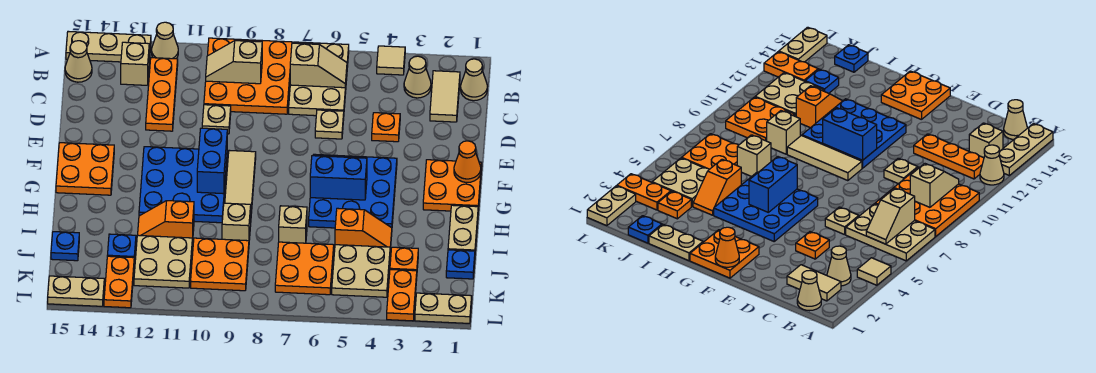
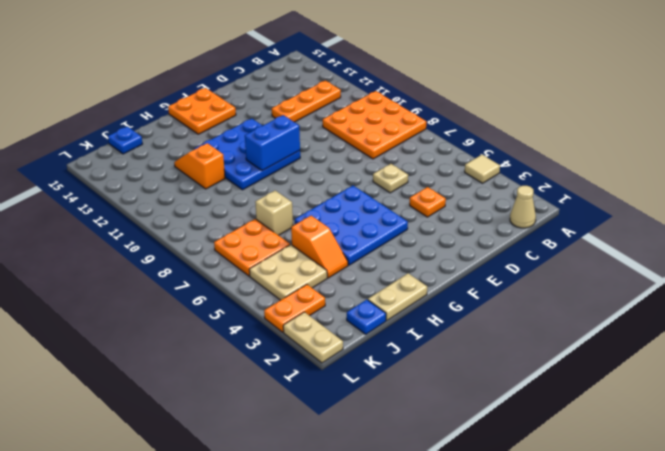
none -> tan plate A6:C7 level 1
none -> tan cone A12 level 1
none -> tan plate A13:A15 level 1
none -> tan tile B2:C2 level 1

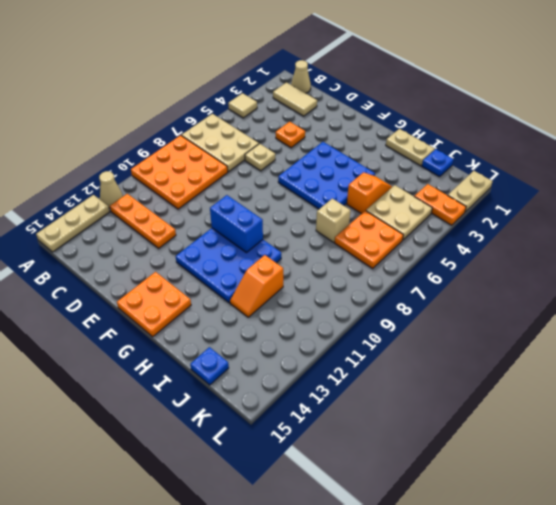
none -> tan cone B3 level 1
none -> tan brick B13 level 1
none -> tan cone B15 level 1
none -> tan plate D10 level 1

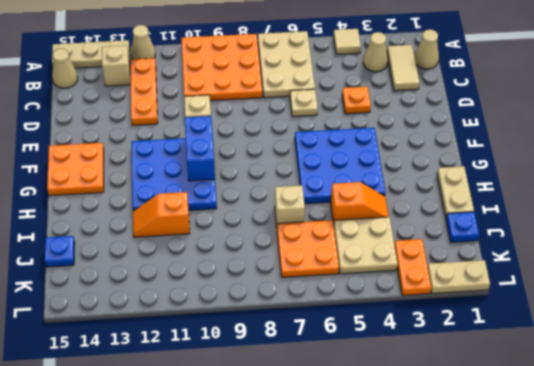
none -> orange plate F1:G2 level 1
none -> tan tile F9:H9 level 1
none -> tan brick I9 level 1
none -> orange plate J3 level 1

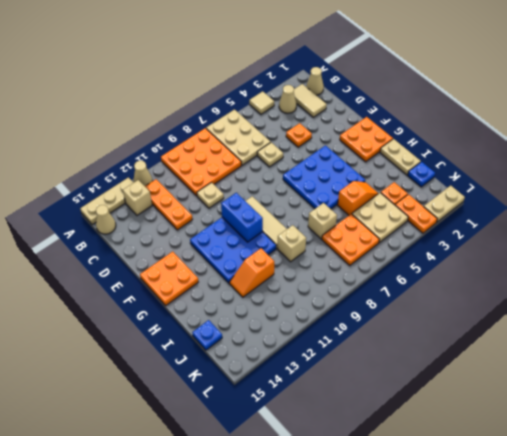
none -> orange plate J9:K10 level 1
none -> tan plate J11:K12 level 1
none -> blue plate J13 level 1
none -> orange plate K13:L13 level 1

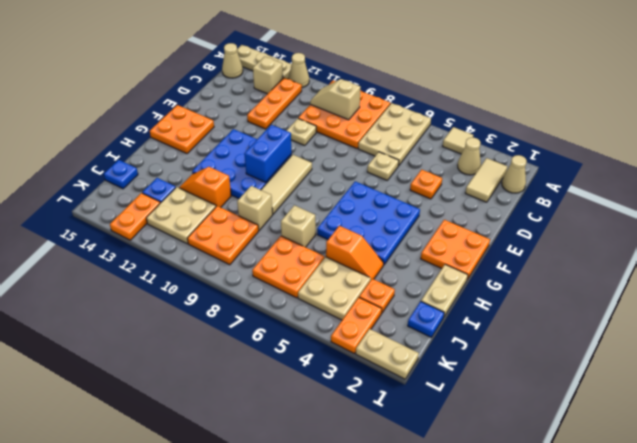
none -> tan plate L14:L15 level 1
none -> tan slope B6:B7 level 2 top 7
none -> orange cone F1 level 2
none -> blue brick G5:G6 level 2

